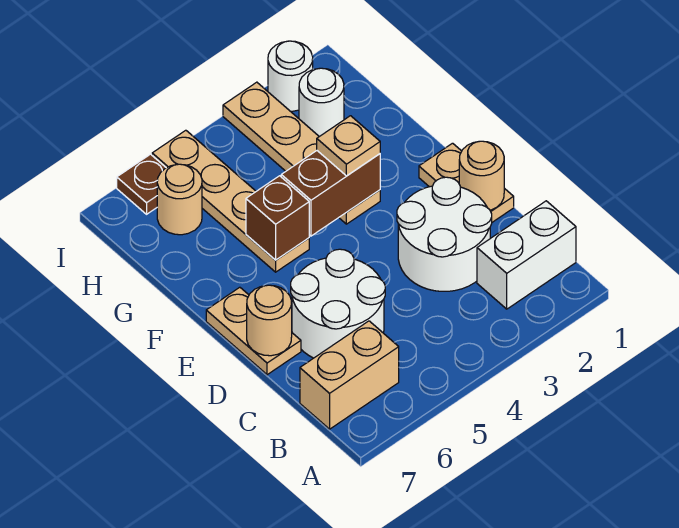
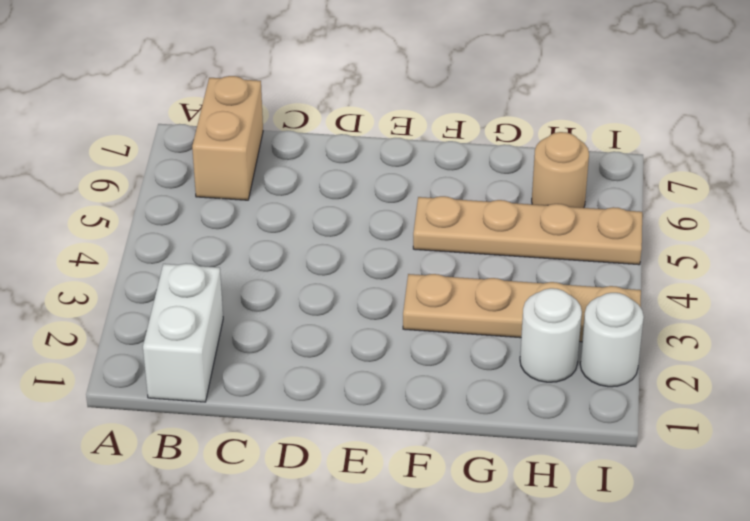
none -> white round brick C2:D3 level 1
none -> white round brick C5:D6 level 1
none -> tan plate D1:E1 level 1

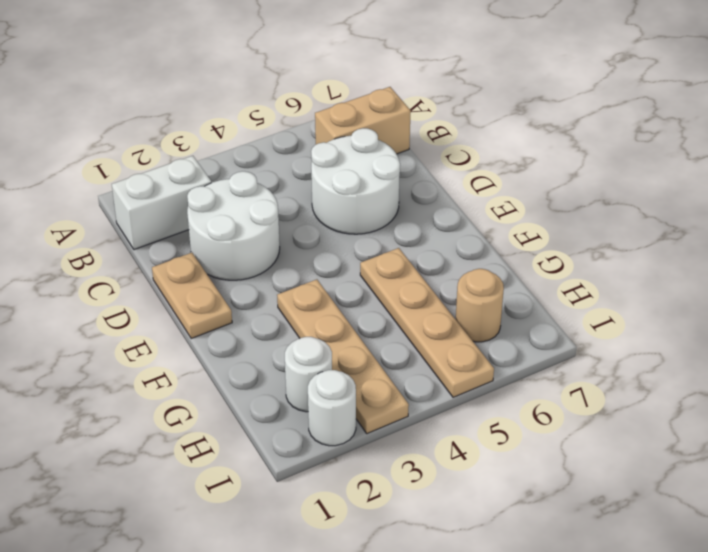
none -> tan plate D7:E7 level 1
none -> brown plate I6 level 1
none -> tan round brick D1 level 2

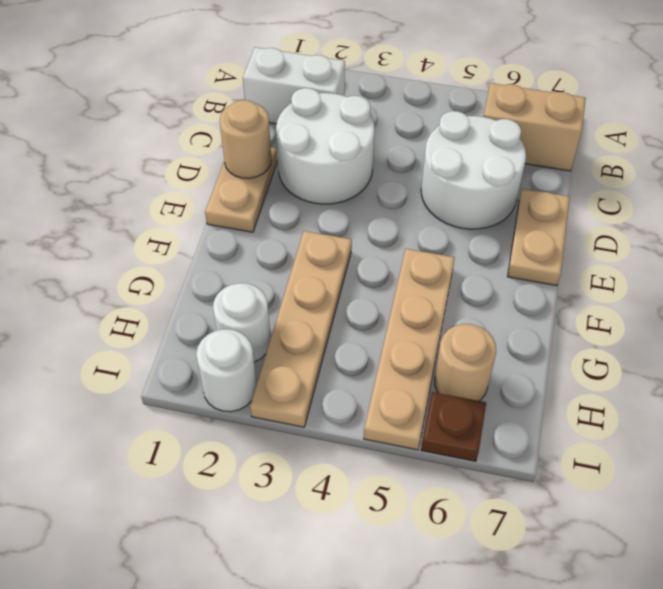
none -> tan round brick D7 level 2
none -> brown brick F3:F4 level 2
none -> brown brick F5 level 2

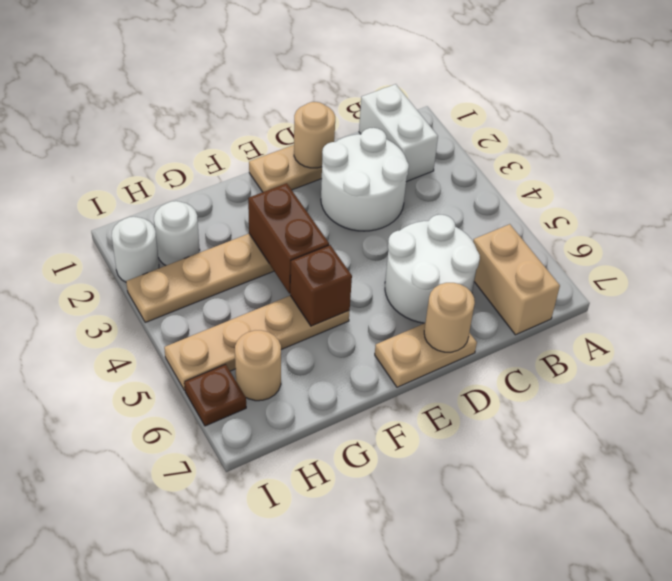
none -> tan plate F3 level 3

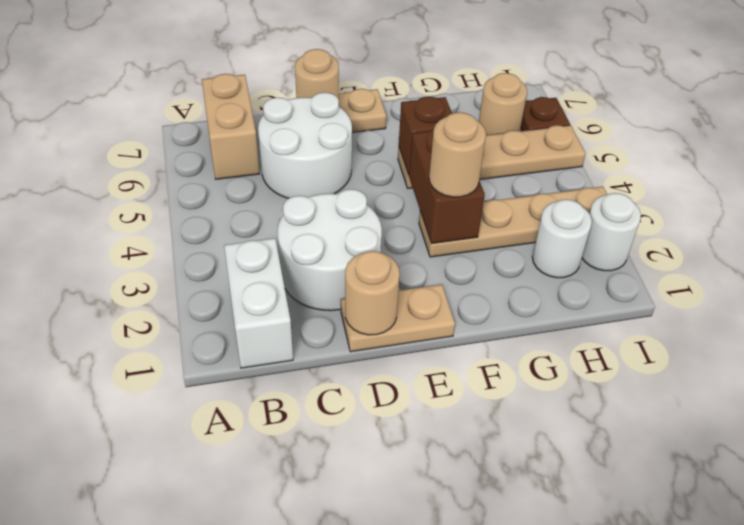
tan round brick F3 level 3 -> tan plate F3 level 3

